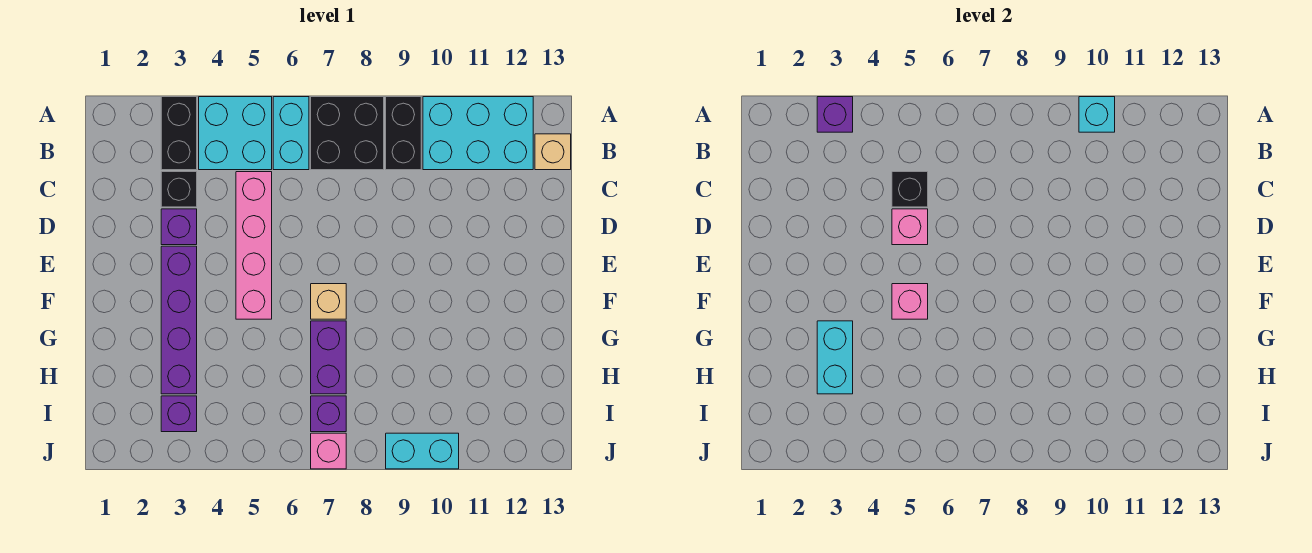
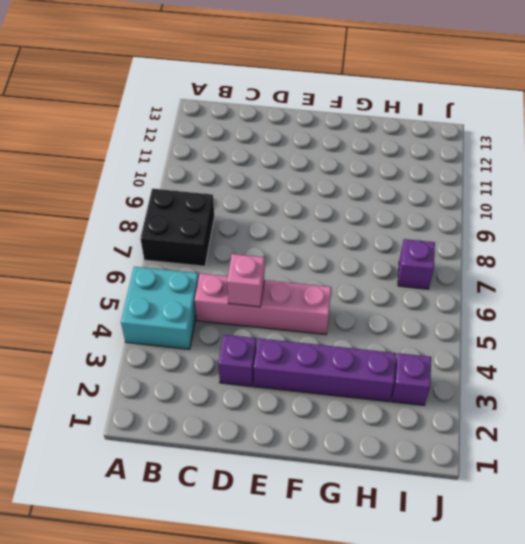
none -> black brick A3:B3 level 1
none -> cyan brick A6:B6 level 1
none -> black brick A9:B9 level 1

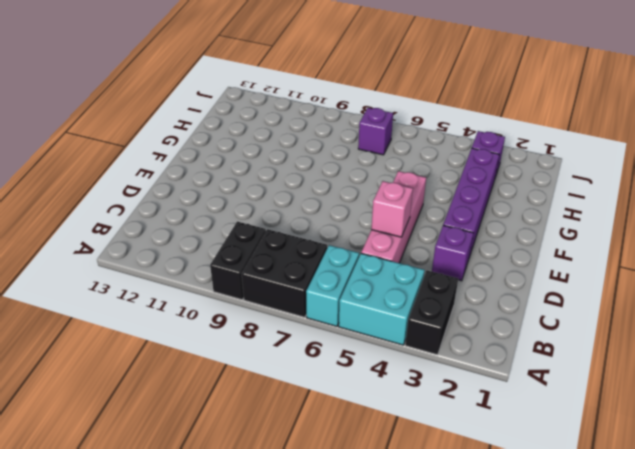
none -> cyan brick A10:B12 level 1
none -> tan brick B13 level 1
none -> black brick C3 level 1

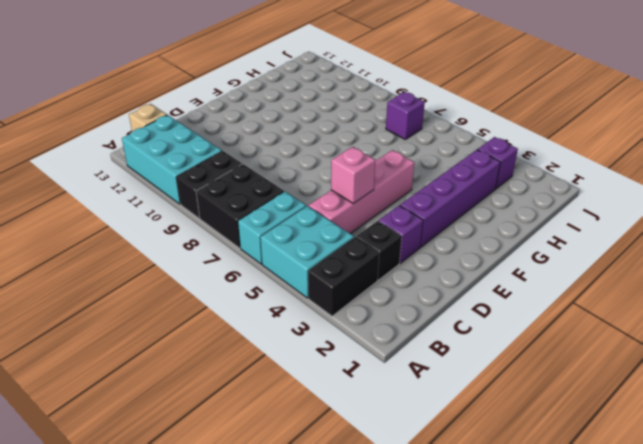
none -> tan brick F7 level 1
none -> purple brick G7:H7 level 1
none -> pink brick J7 level 1

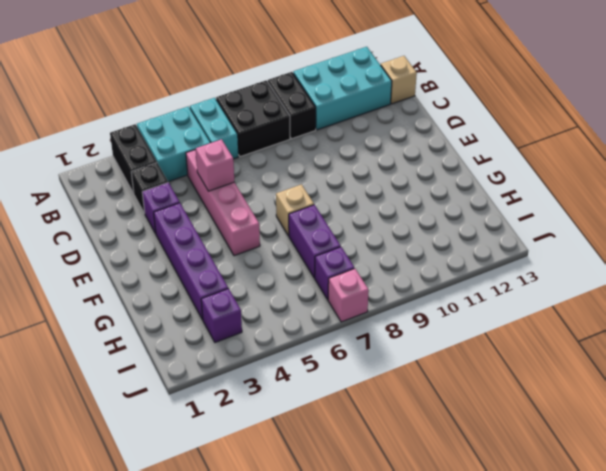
none -> cyan brick J9:J10 level 1
none -> purple brick A3 level 2
none -> cyan brick A10 level 2

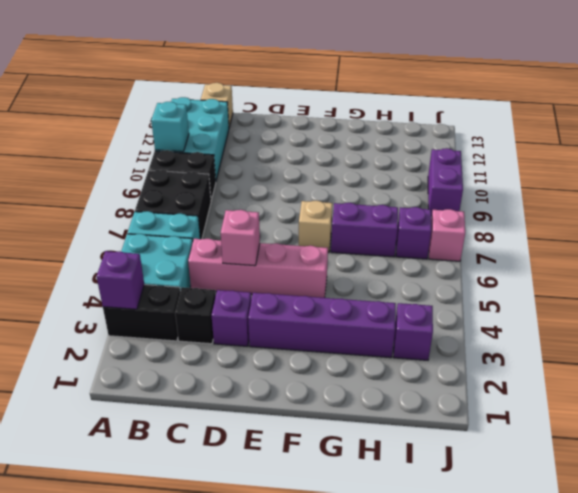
purple brick J9:J10 level 1 -> cyan brick J9:J10 level 1
none -> black brick C5 level 2
none -> pink brick F5 level 2
none -> cyan brick G3:H3 level 2

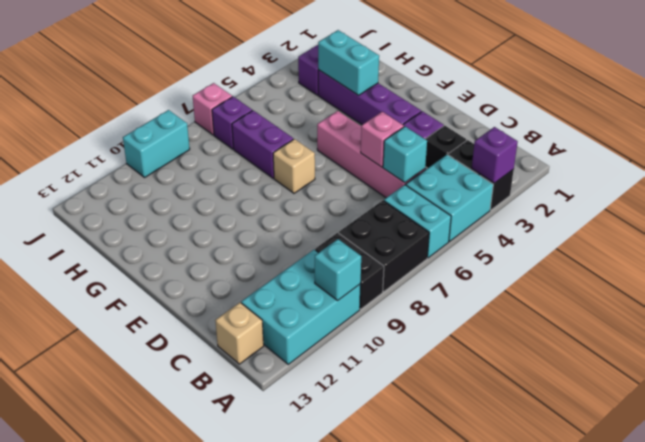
cyan brick C5 level 2 -> black brick C5 level 2
none -> pink brick F5 level 2

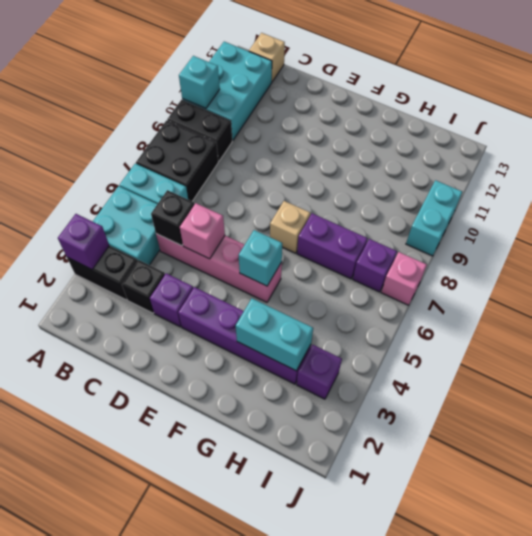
cyan brick F5 level 2 -> pink brick F5 level 2

